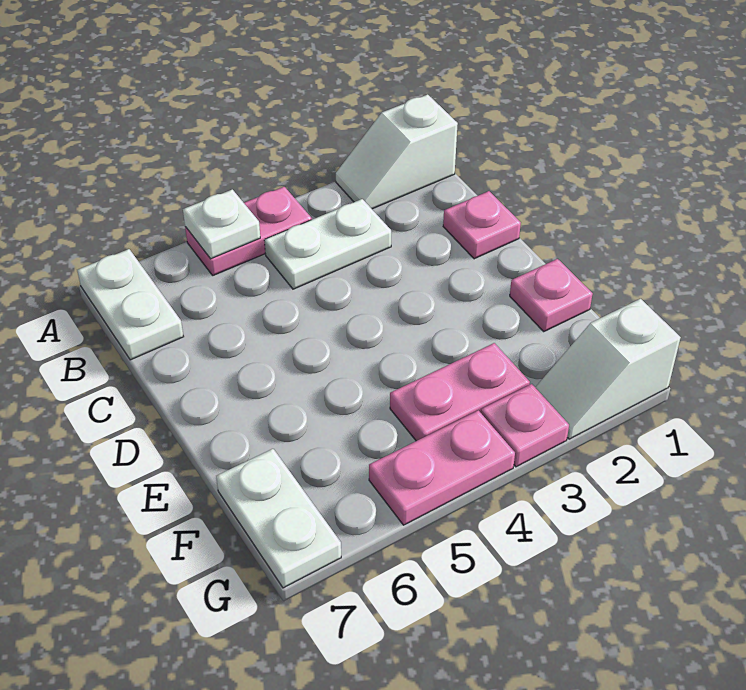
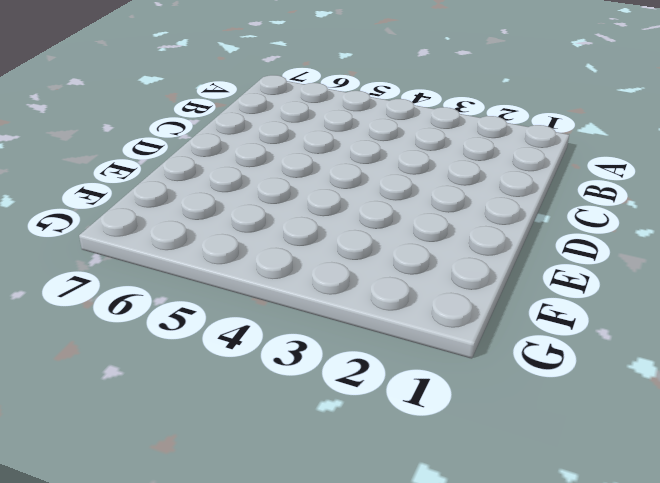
none -> white slope A1:A2 level 1 top 1
none -> pink plate A4:A5 level 1
none -> white plate A7:B7 level 1

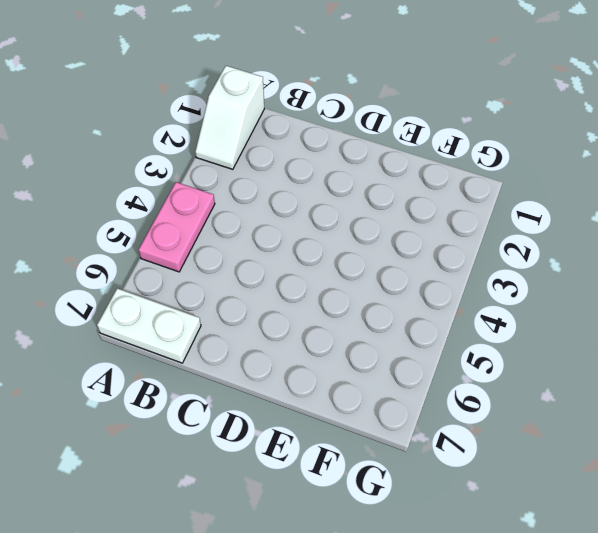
none -> white plate B3:B4 level 1
none -> pink plate C1 level 1
none -> pink plate E1 level 1

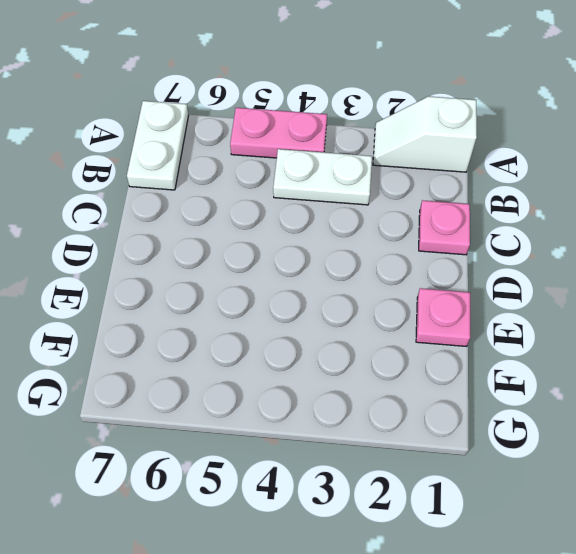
none -> pink plate F3:F4 level 1
none -> white plate F7:G7 level 1
none -> white slope G1:G2 level 1 top 1

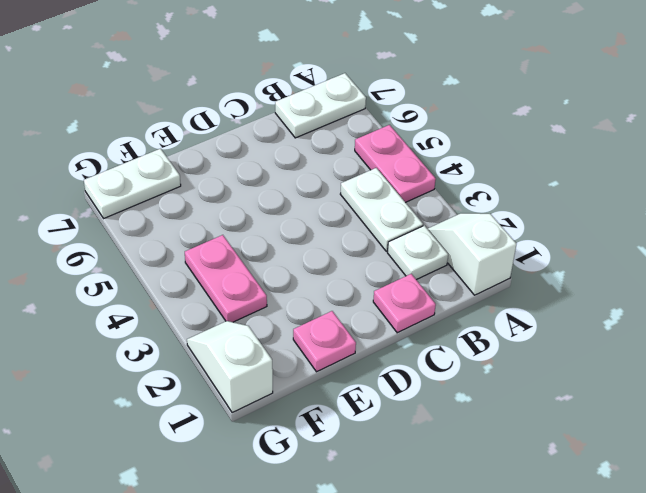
white plate B2 level 1 -> white plate A5 level 2
none -> pink plate G3 level 1
none -> pink plate G4:G5 level 1

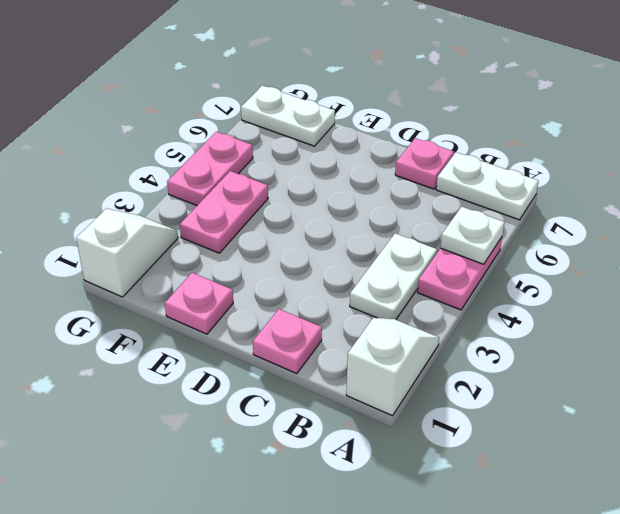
pink plate C7 level 1 -> pink plate G3 level 1

